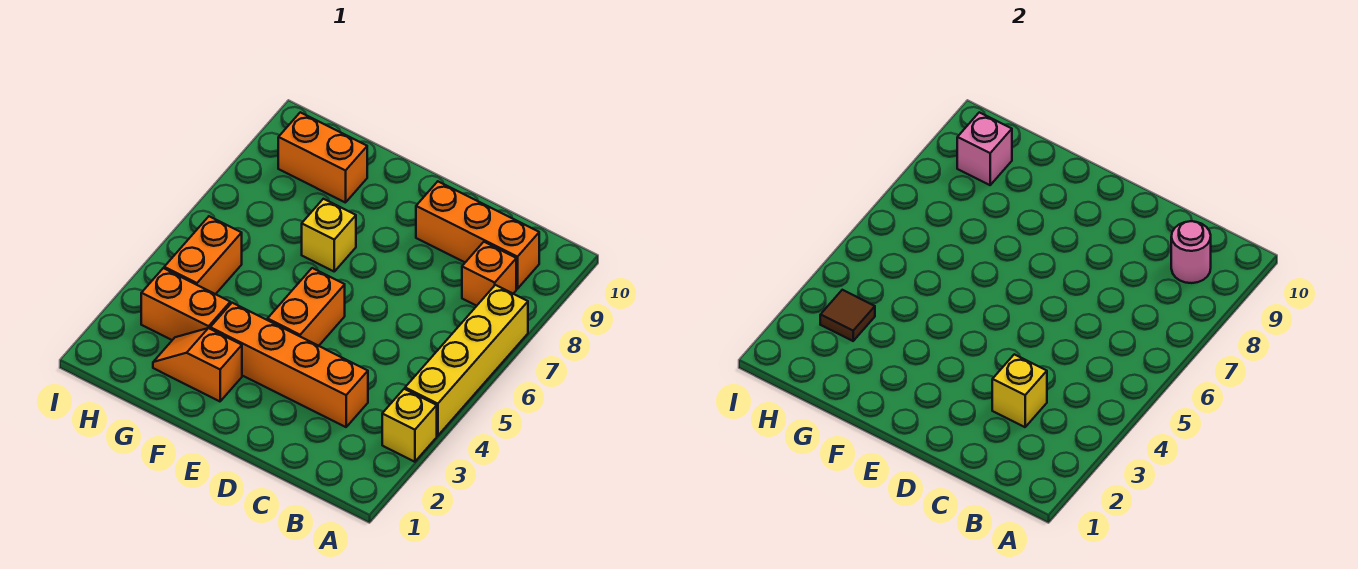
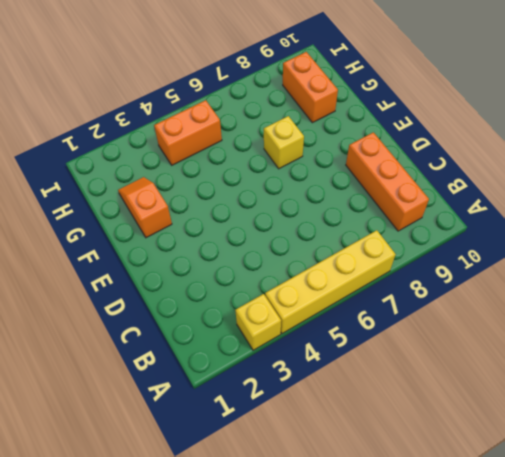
none -> orange brick B8 level 1
none -> orange brick C3:F3 level 1
none -> orange brick E4:E5 level 1

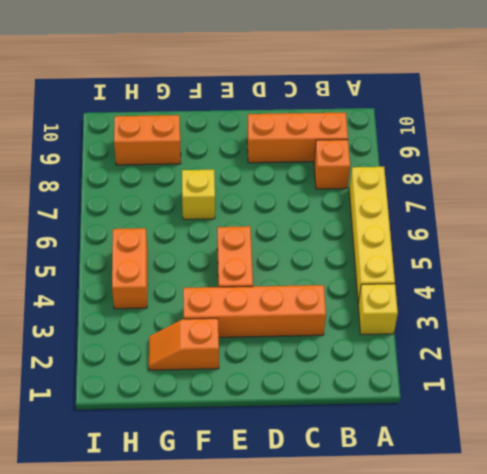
none -> orange brick G3:H3 level 1
none -> pink round brick B9 level 2
none -> yellow brick C3 level 2

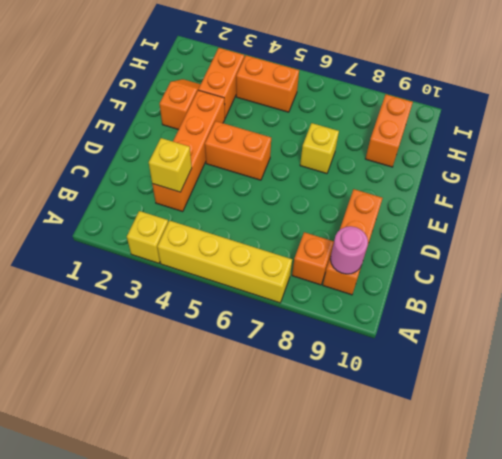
none -> brown tile H3 level 2
none -> pink brick H9 level 2

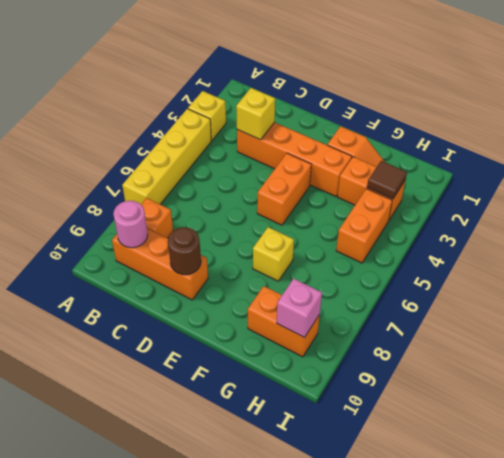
brown round brick D9 level 2 -> none

